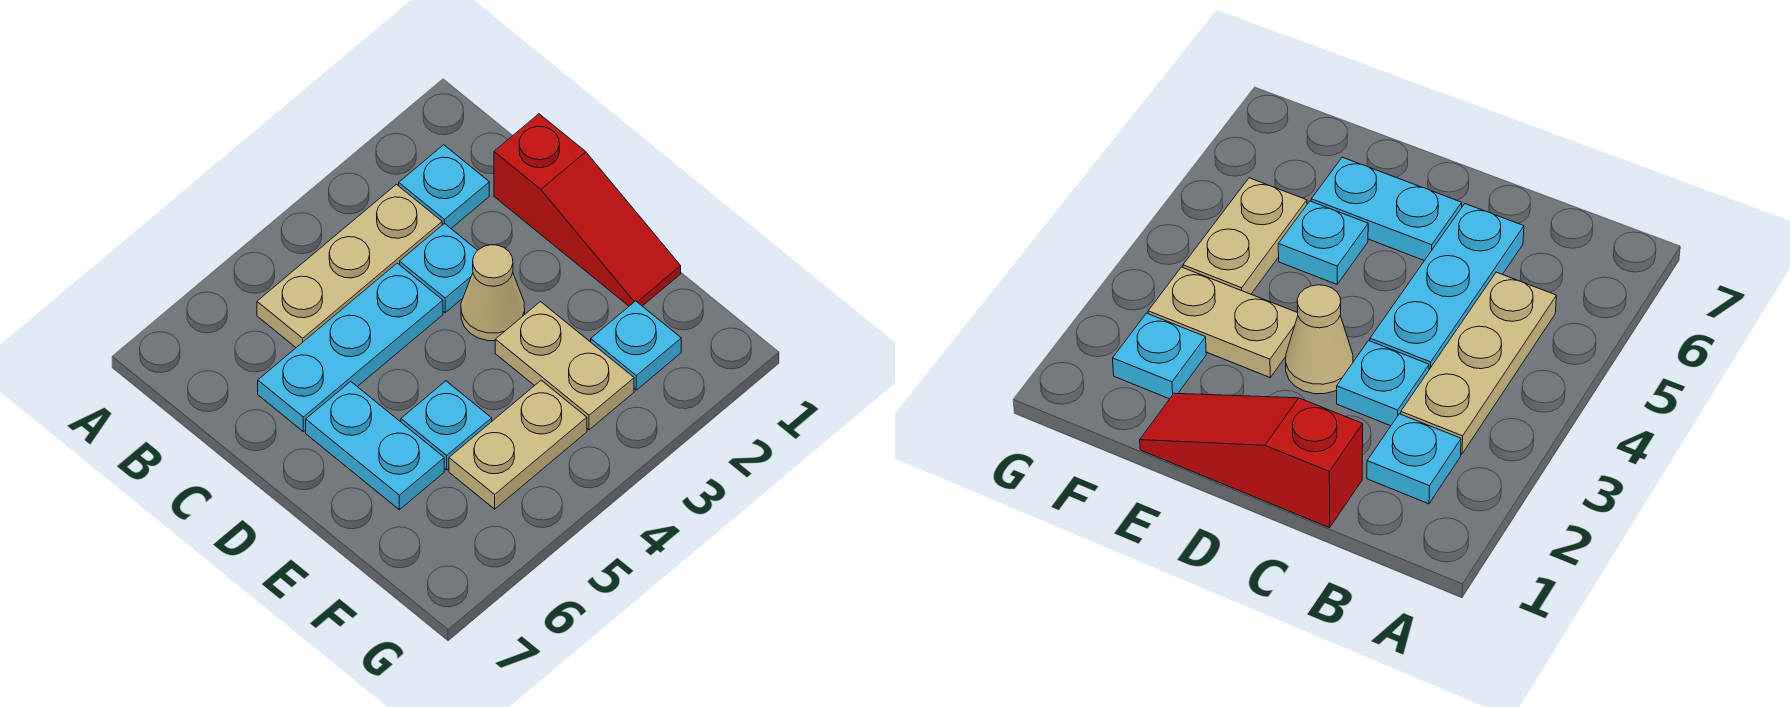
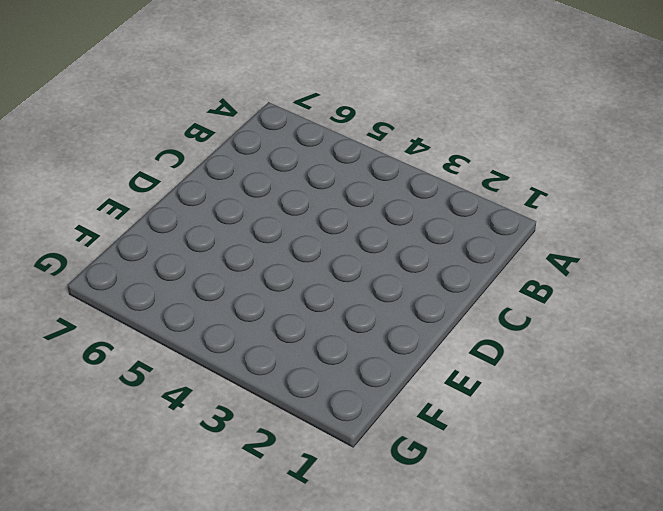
none -> cyan plate B2 level 1
none -> tan plate B3:B5 level 1

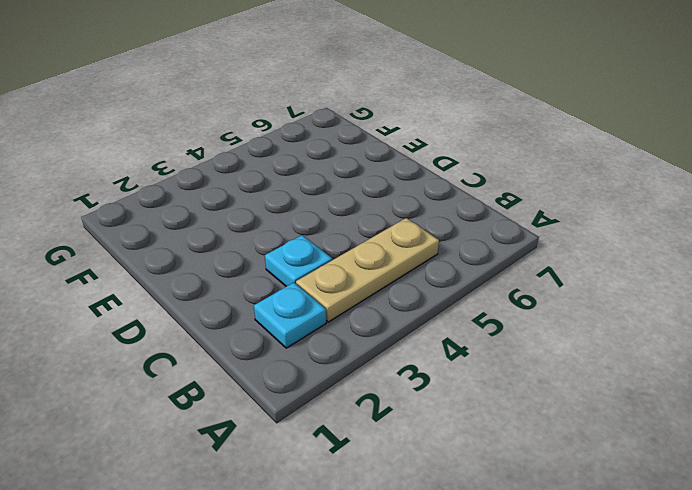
none -> red slope C1:E1 level 1 top C
none -> cyan plate C4:C6 level 1

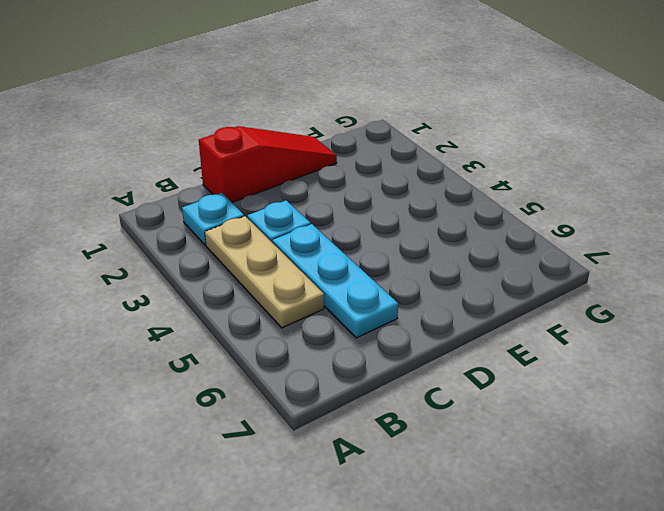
none -> tan cone D3 level 1
none -> cyan plate D6:E6 level 1

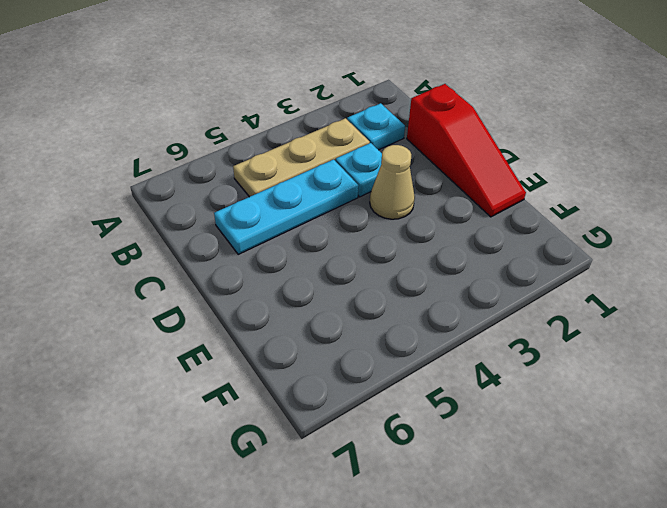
none -> cyan plate D6:E6 level 1
none -> tan plate E3:F3 level 1

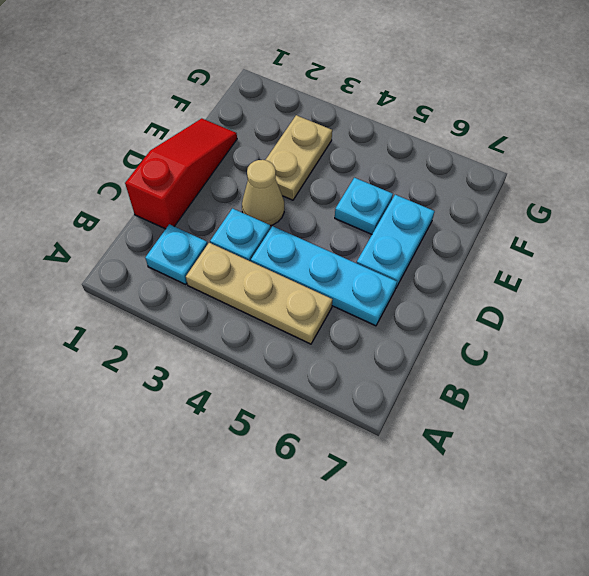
none -> cyan plate F2 level 1
none -> tan plate F4:F5 level 1

